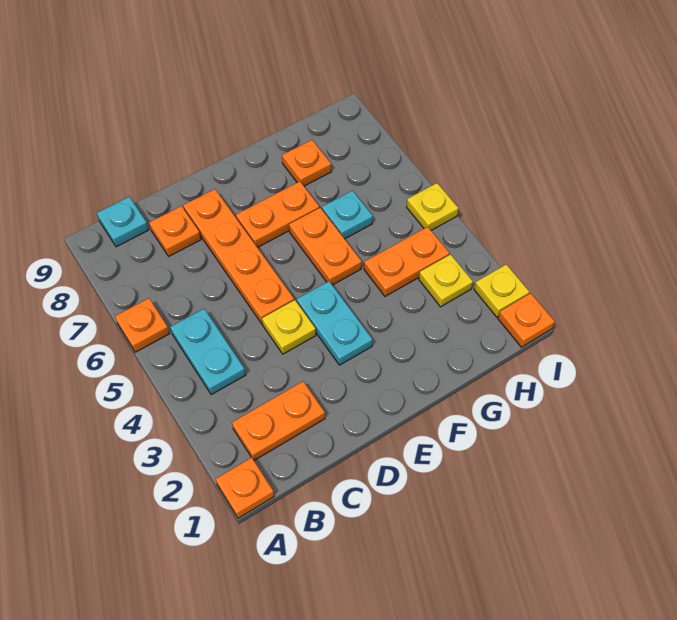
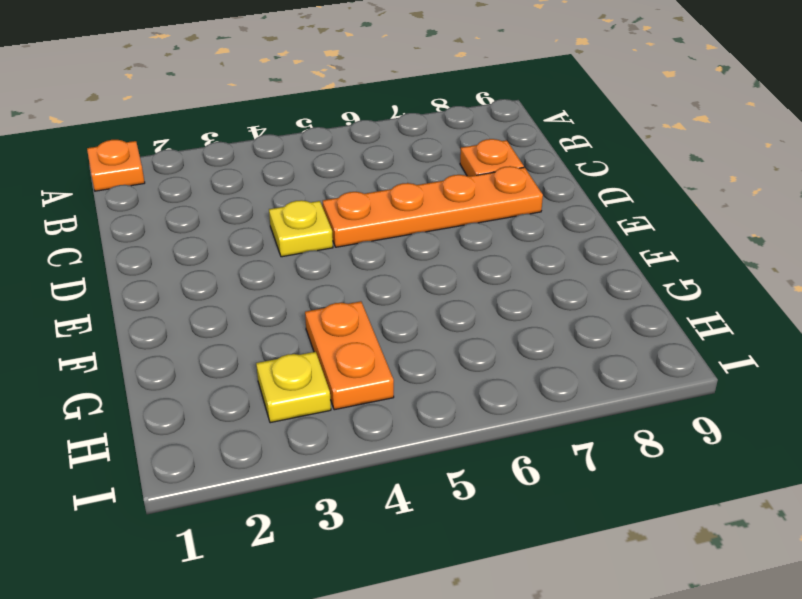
none -> orange plate A6 level 1
none -> orange plate B2:C2 level 1
none -> cyan plate B4:B5 level 1

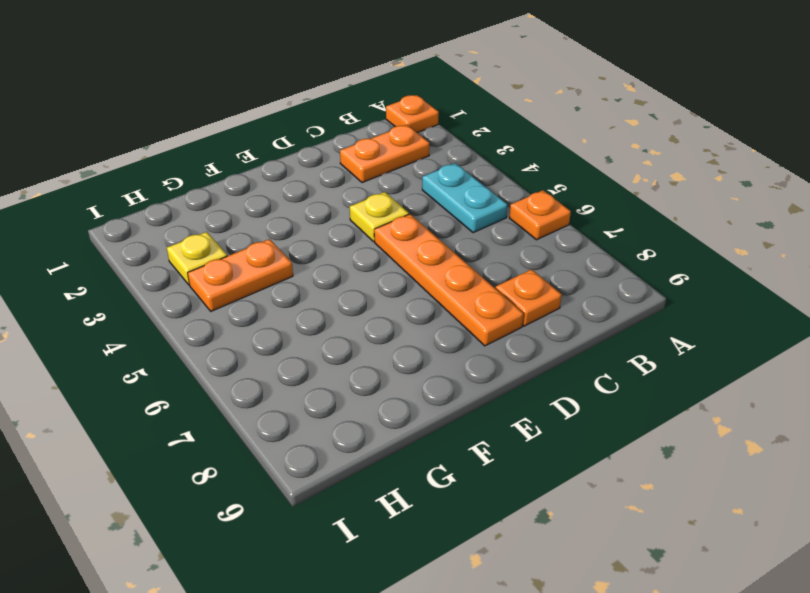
none -> cyan plate B9 level 1
none -> cyan plate E3:E4 level 1
none -> orange plate E7:F7 level 1

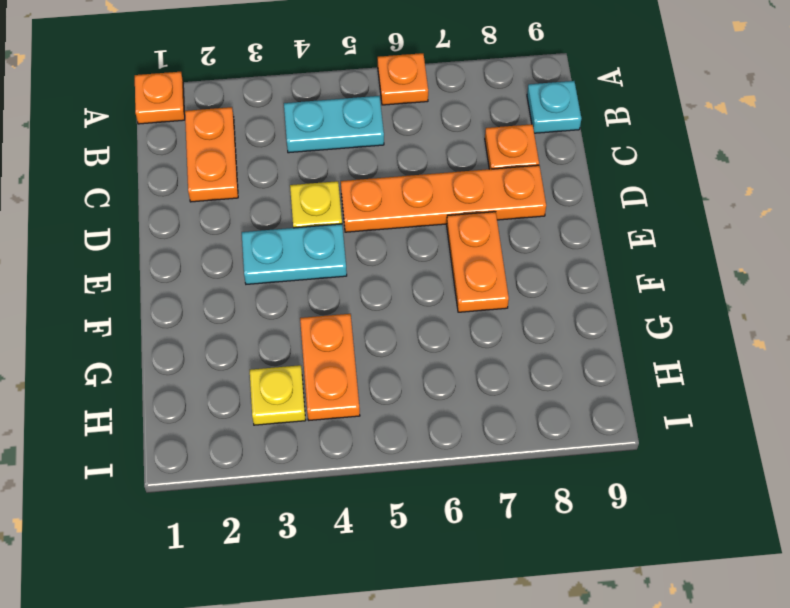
none -> orange plate F5:F6 level 1
none -> cyan plate G6 level 1
none -> orange plate G8 level 1

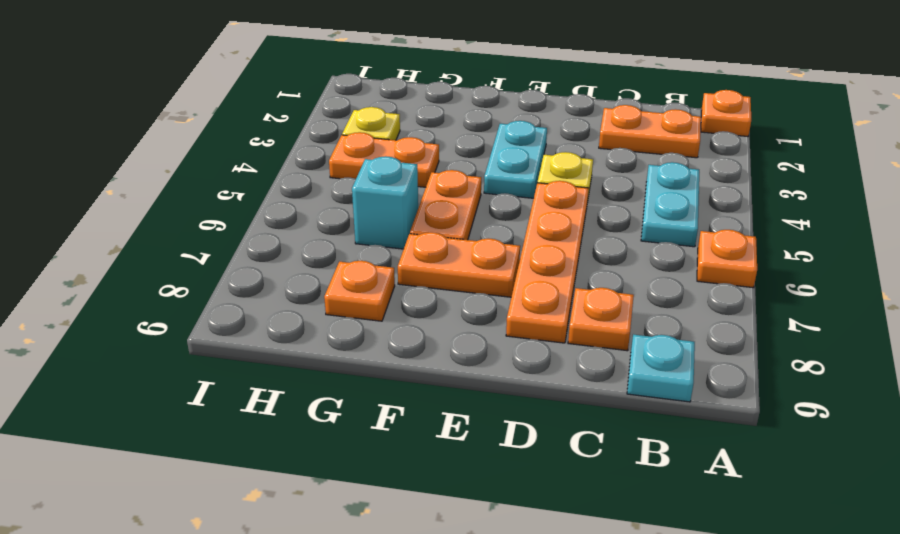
cyan brick G6 level 1 -> cyan plate G6 level 1
none -> orange plate I1 level 1
none -> yellow plate I2 level 1
none -> yellow plate I5 level 1

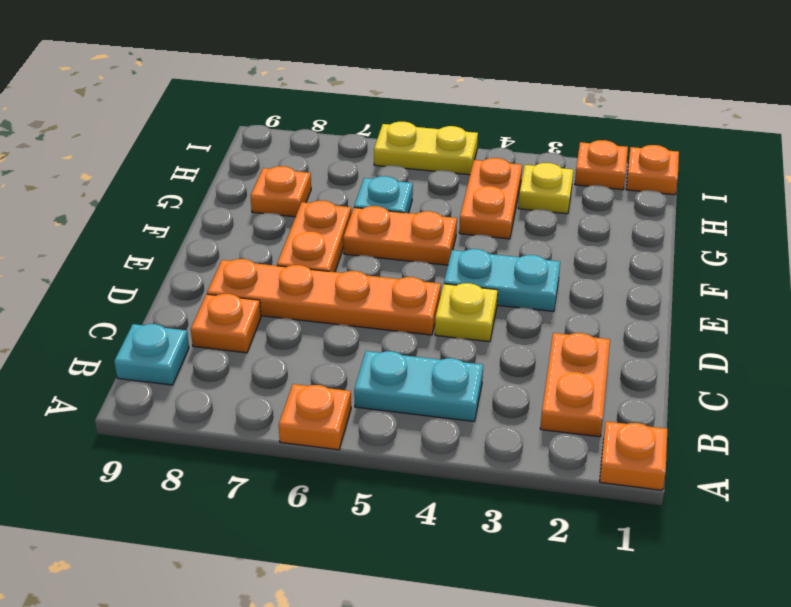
orange plate I2 level 1 -> yellow plate I2 level 1
yellow plate I5:I6 level 1 -> yellow plate I5 level 1

